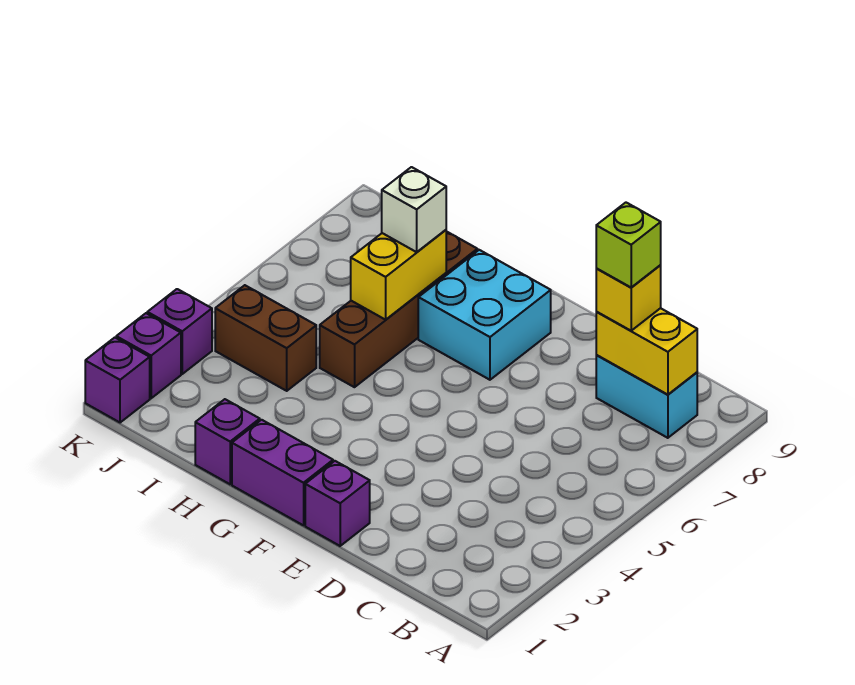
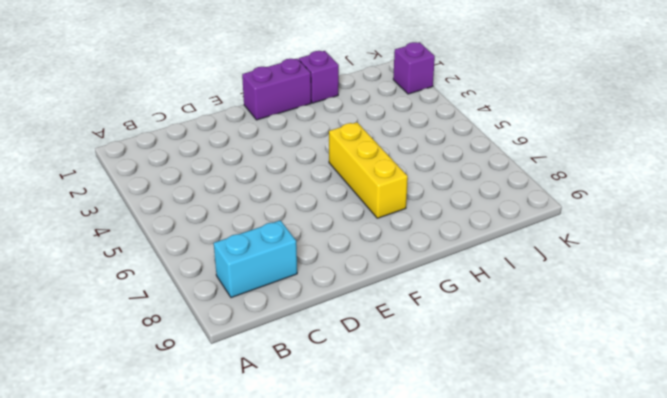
yellow brick G5:G7 level 1 -> cyan brick F7:G8 level 1
none -> purple brick E1 level 1
none -> brown brick H5:H8 level 1
none -> brown brick I4:J4 level 1

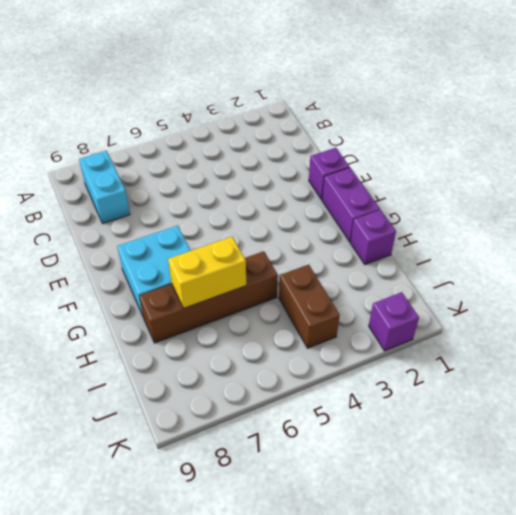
none -> purple brick K1 level 1
none -> purple brick K3 level 1
none -> yellow brick B8:C8 level 2

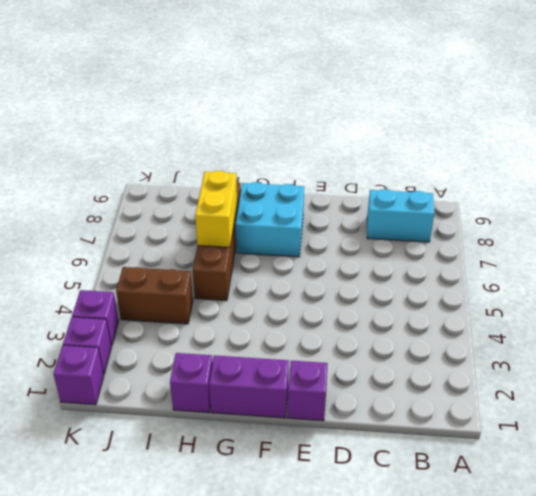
none -> yellow brick B8:C8 level 2
none -> yellow brick C8 level 3
none -> white brick H7 level 3

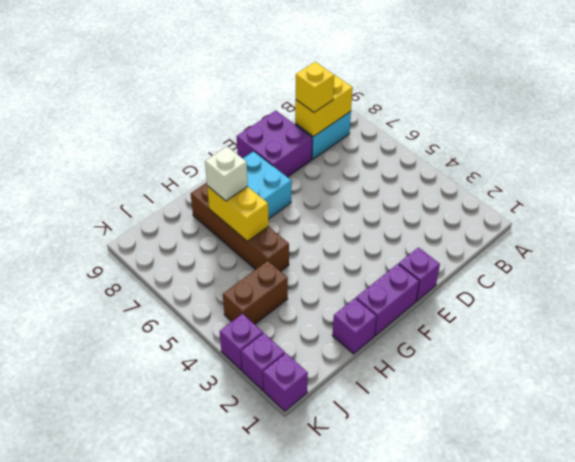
purple brick D8:E9 level 1 -> none
none -> lime brick C8 level 4

